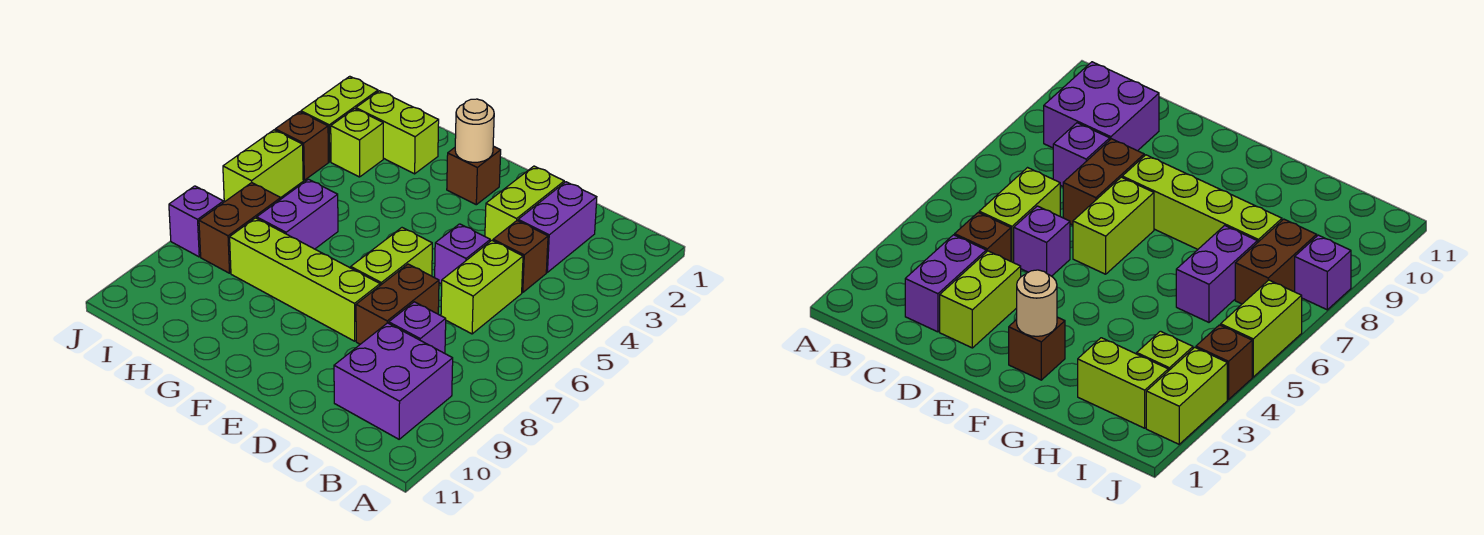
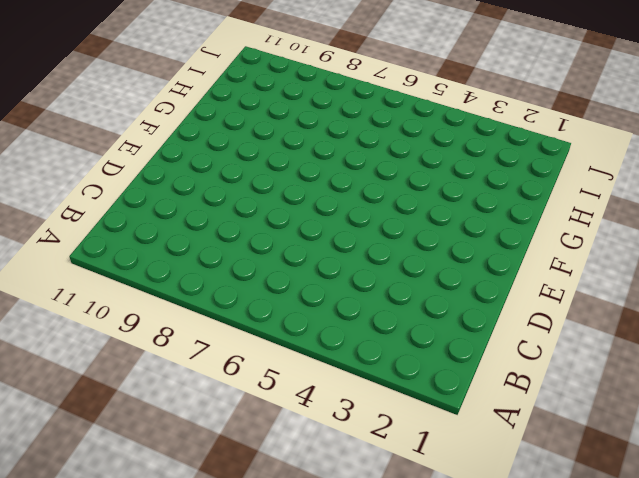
none -> purple brick B9:C10 level 1
none -> purple brick C2:C3 level 1
none -> brown brick C4 level 1

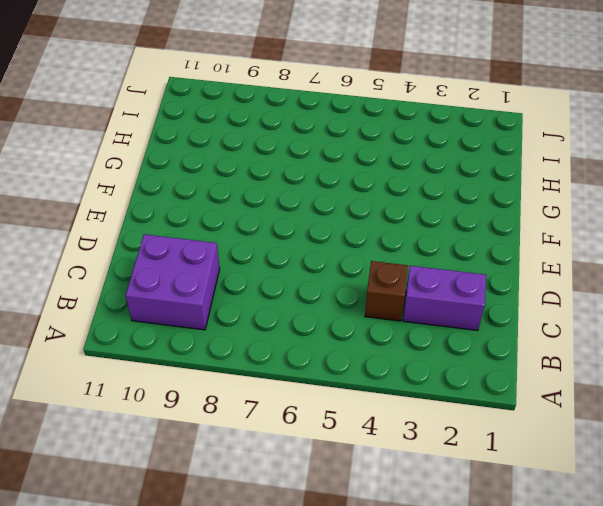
none -> lime brick C5:C6 level 1
none -> purple brick C8 level 1
none -> lime brick D2:D3 level 1

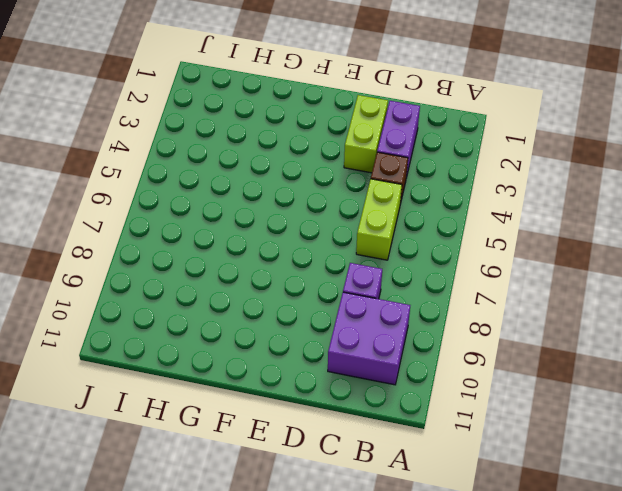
none -> purple brick D5 level 1
none -> brown brick D7:D8 level 1
none -> lime brick E6:E7 level 1

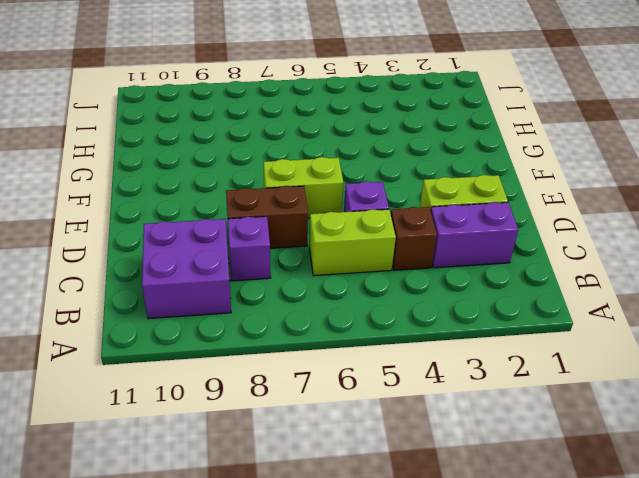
none -> lime brick E8:H8 level 1
none -> brown brick F2 level 1
none -> lime brick H2:I2 level 1

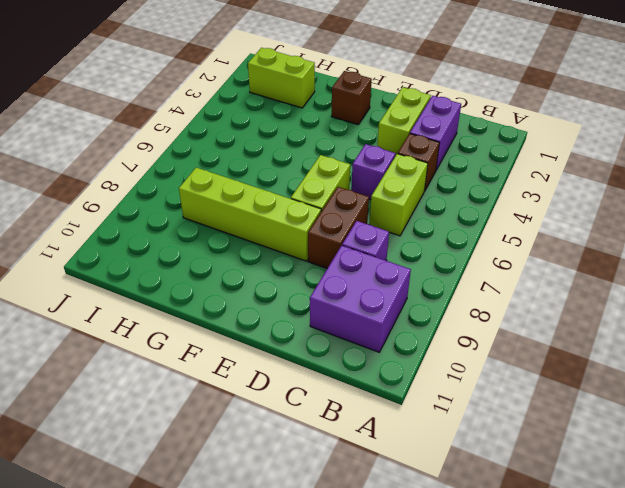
none -> purple brick H6:H7 level 1
none -> lime brick I3 level 1
none -> brown brick I7:I8 level 1

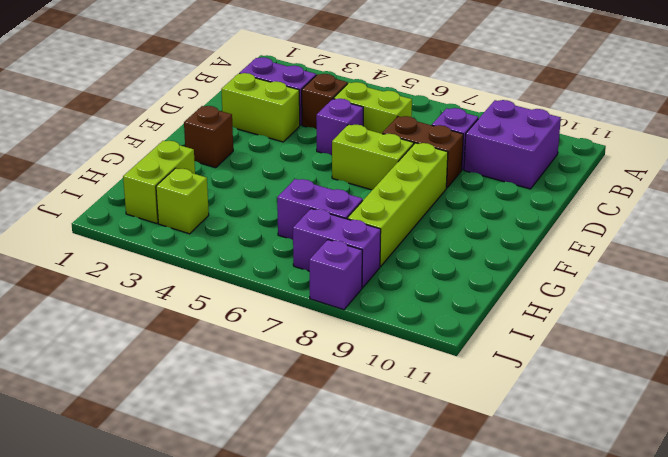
purple brick I7:I8 level 1 -> brown brick I7:I8 level 1
none -> lime brick J2:J3 level 1
none -> brown brick J4 level 1
none -> lime brick J5:J6 level 1

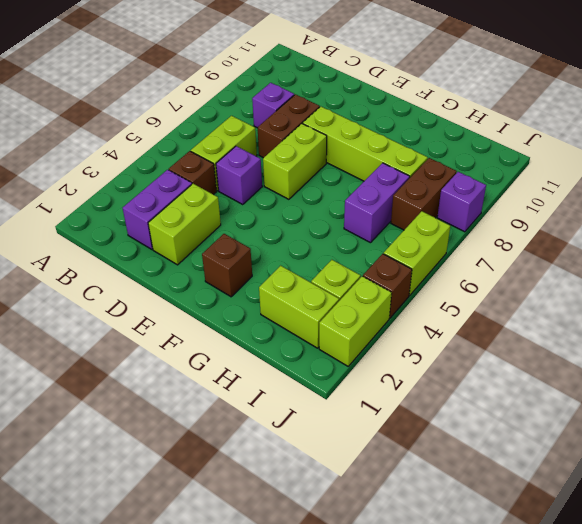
none -> purple brick B9:C10 level 1
none -> tan round brick F2 level 2

